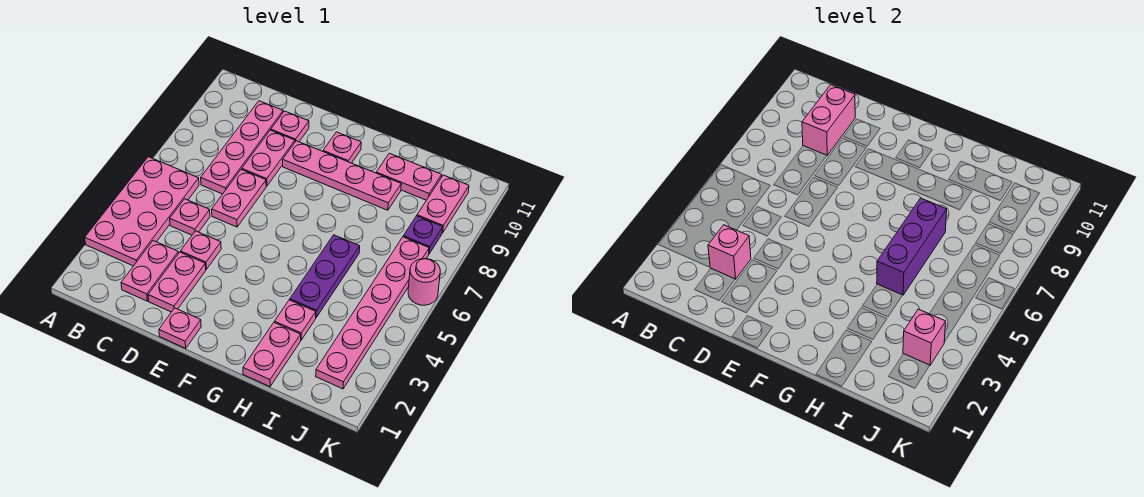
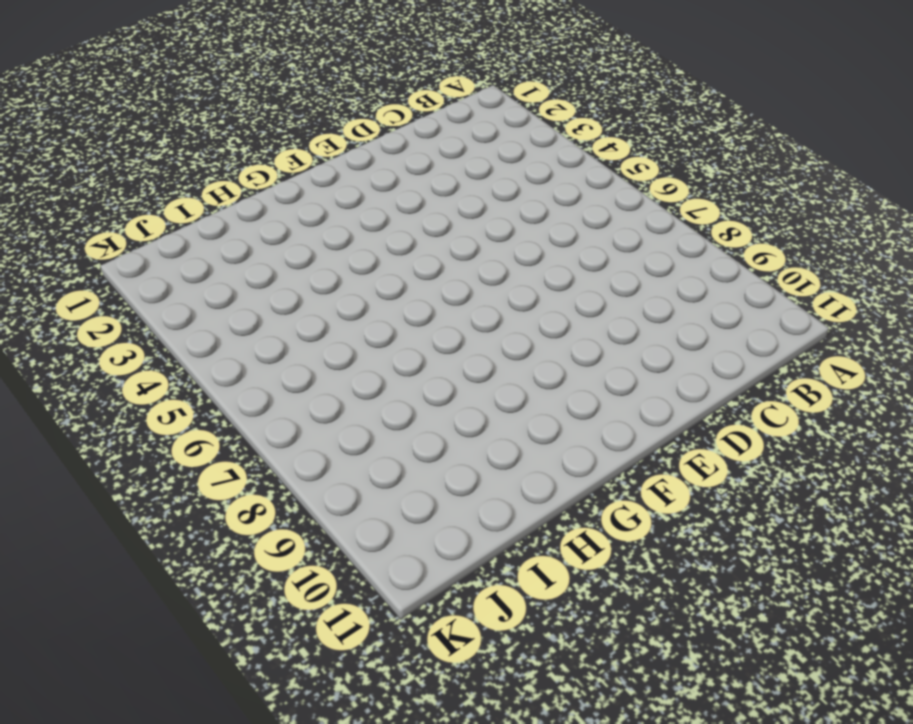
none -> pink plate A3:B6 level 1
none -> pink plate C2:C3 level 1
none -> pink plate C5 level 1

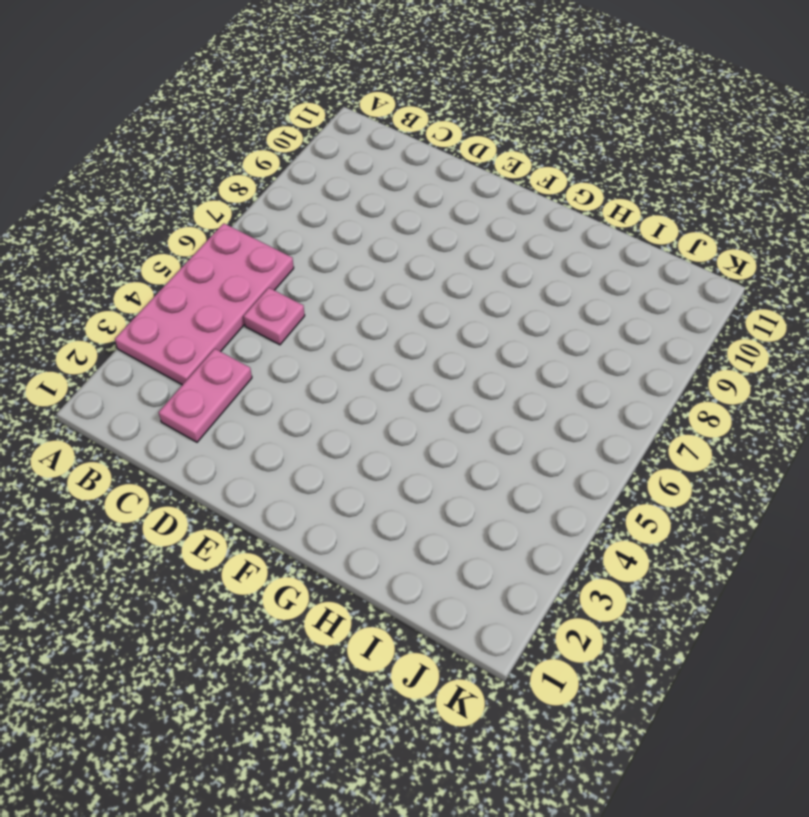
none -> pink plate C7:C10 level 1
none -> pink plate D2:D3 level 1
none -> pink plate D4 level 1

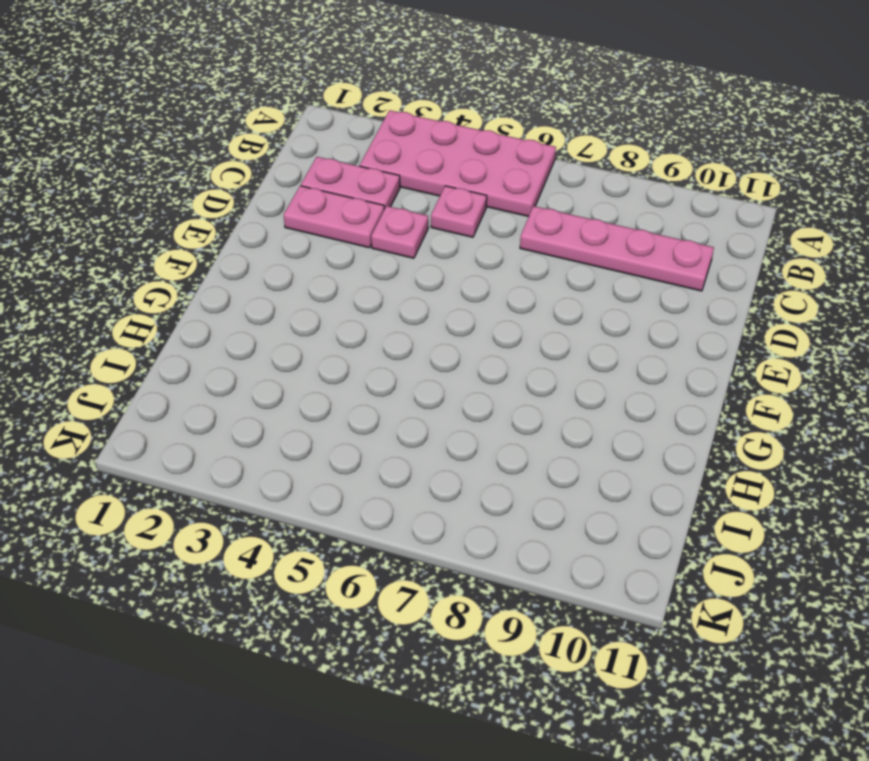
none -> pink plate D6:D7 level 1
none -> pink plate D8:D9 level 1
none -> pink plate D10 level 1

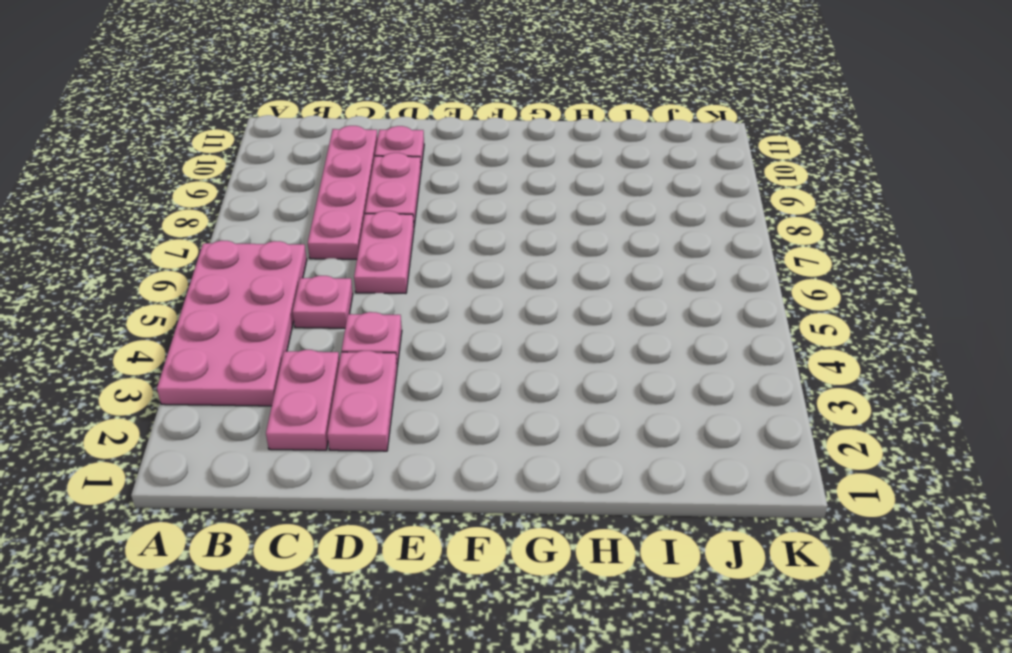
none -> pink plate E1 level 1
none -> pink plate E9:H9 level 1
none -> pink plate F10 level 1

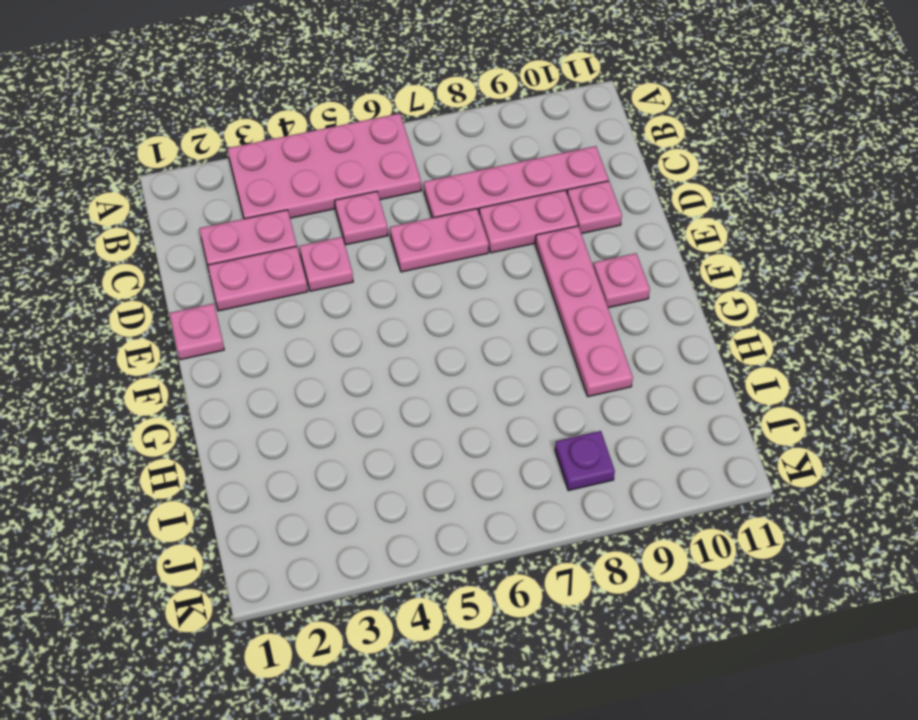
none -> pink plate H1:H2 level 1
none -> pink plate H3 level 1
none -> purple plate H4:H6 level 1

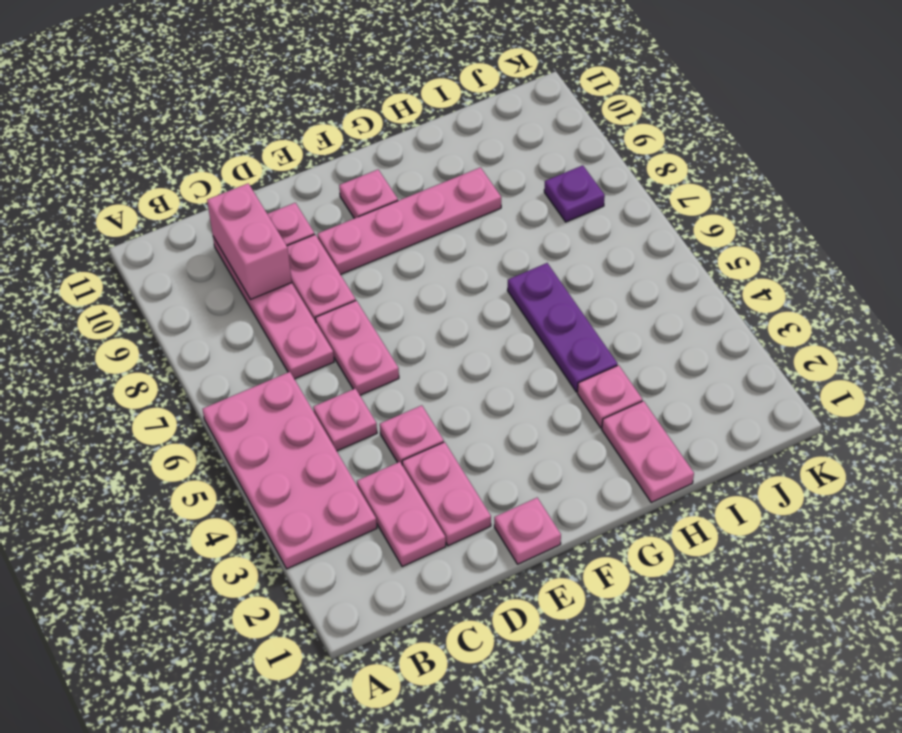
none -> pink plate H10:I10 level 1
none -> pink plate J2:J7 level 1
none -> pink plate J9:J10 level 1

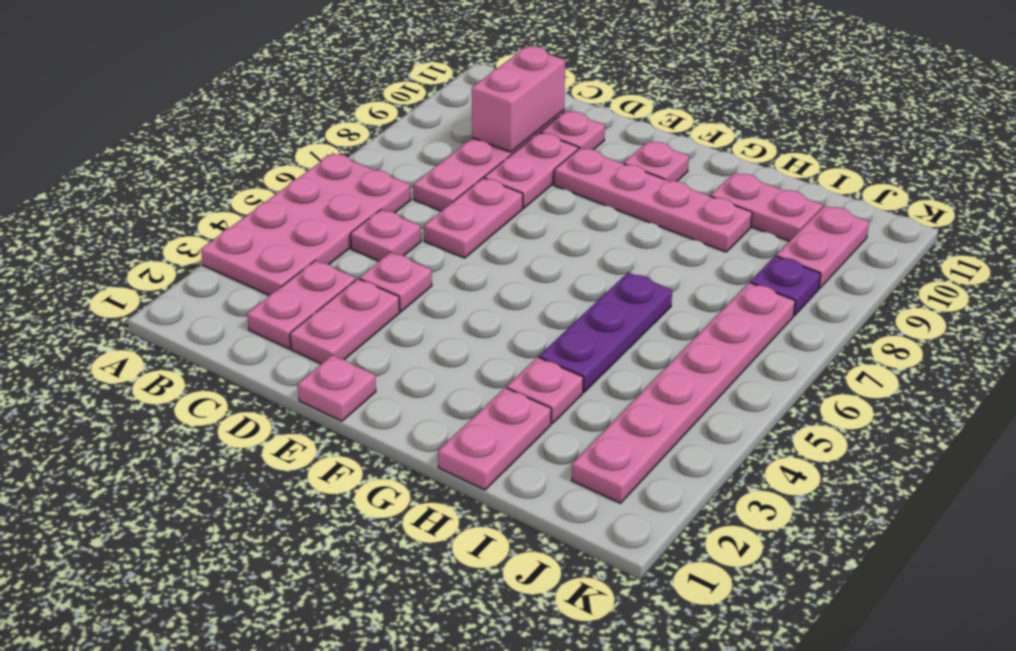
none -> pink round brick K6 level 1
none -> pink brick C3 level 2
none -> purple brick H5:H7 level 2

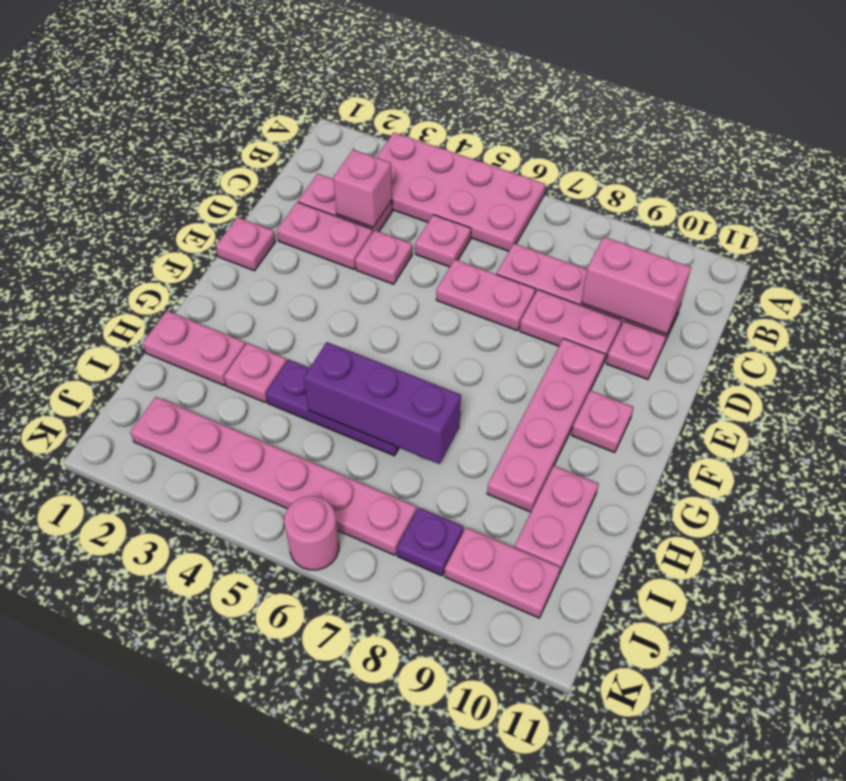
none -> pink brick J3 level 2

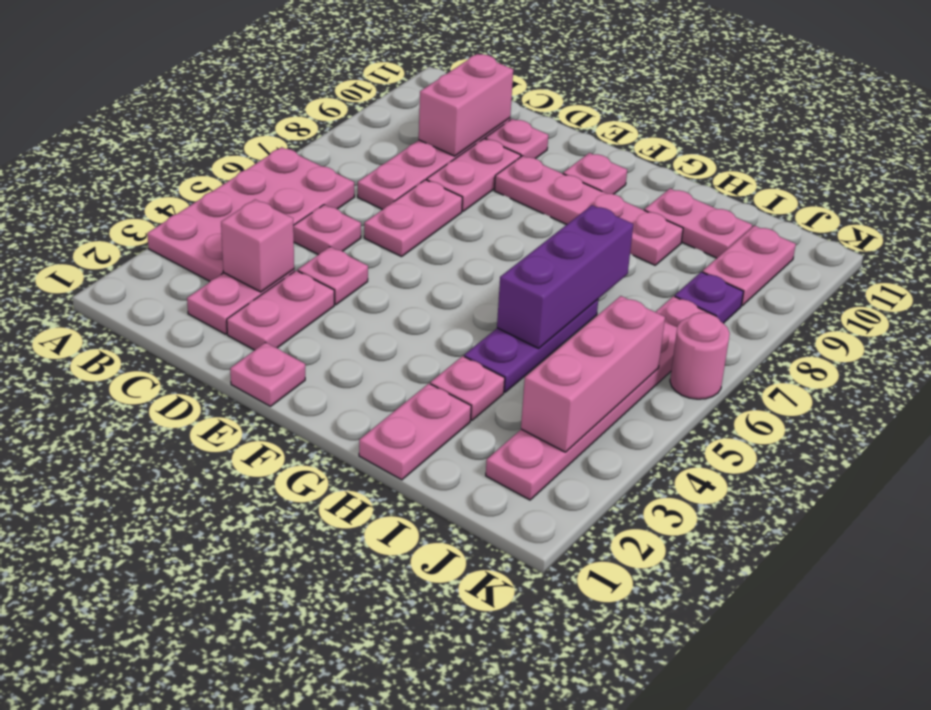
pink brick J3:J5 level 2 -> pink brick J3 level 2

